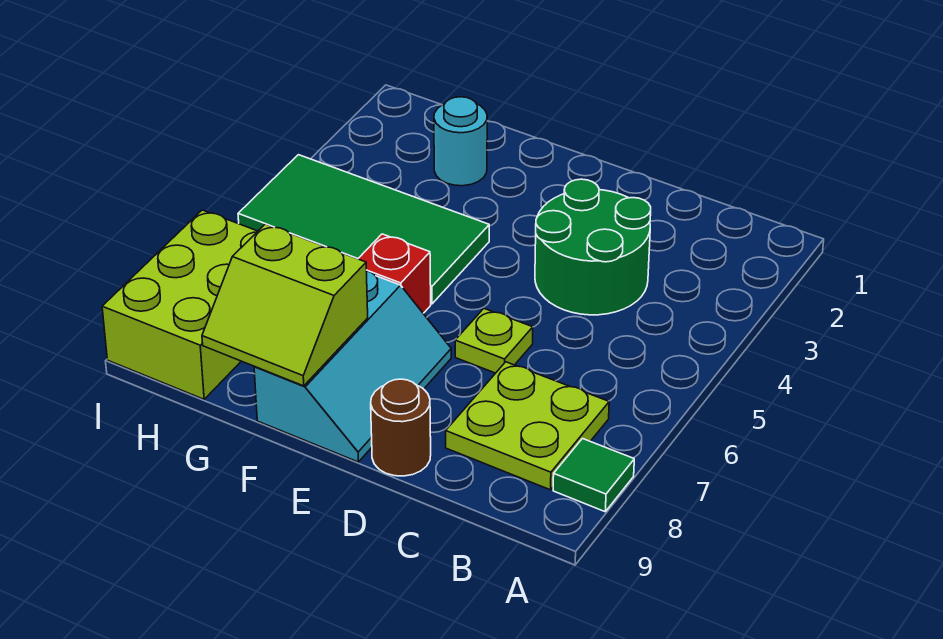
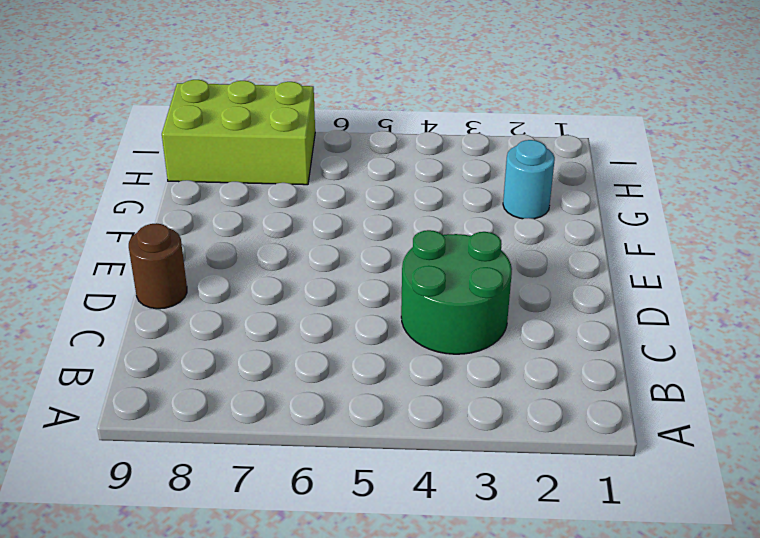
none -> green tile A8 level 1
none -> lime plate B7:C8 level 1

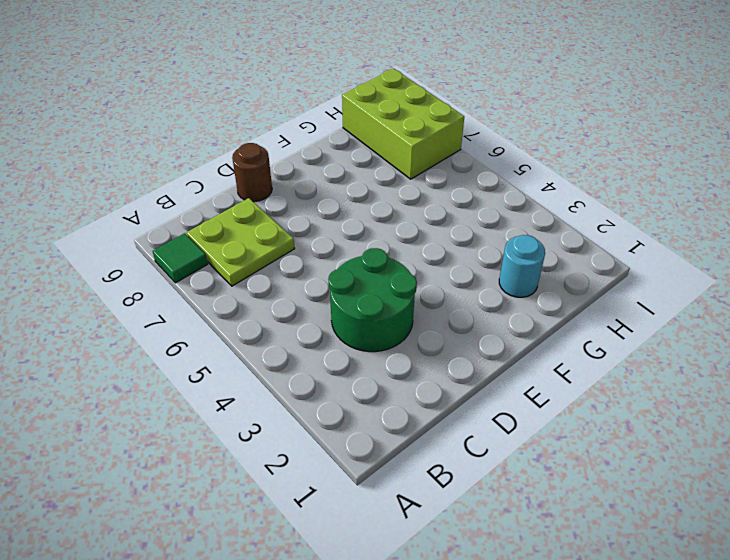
none -> lime plate D6 level 1
none -> cyan slope E7:F9 level 1 top F

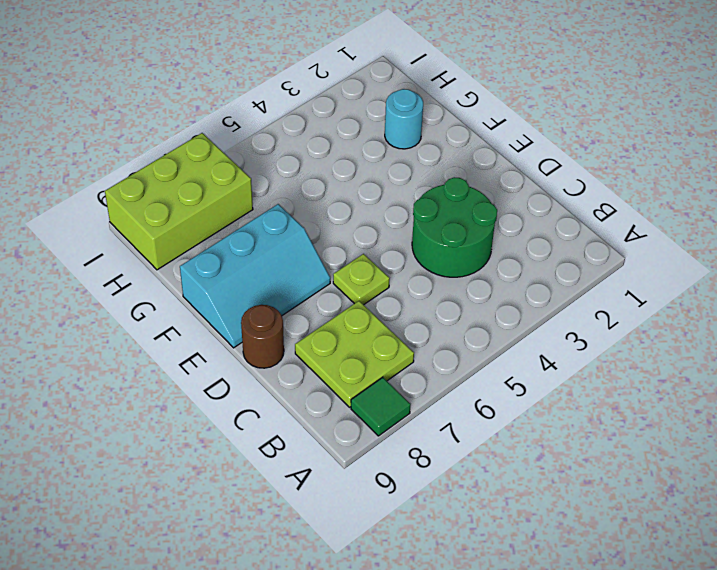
none -> green tile F4:I5 level 1
none -> red brick F6 level 1

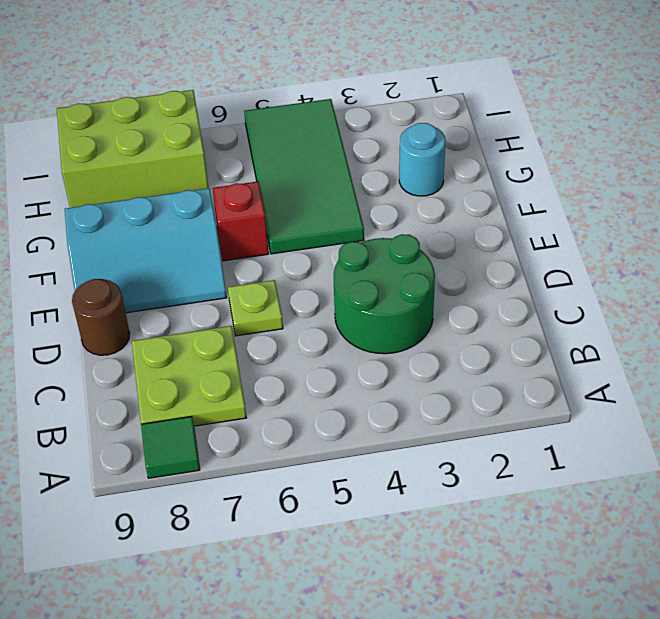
none -> lime slope F8:G9 level 2 top 8

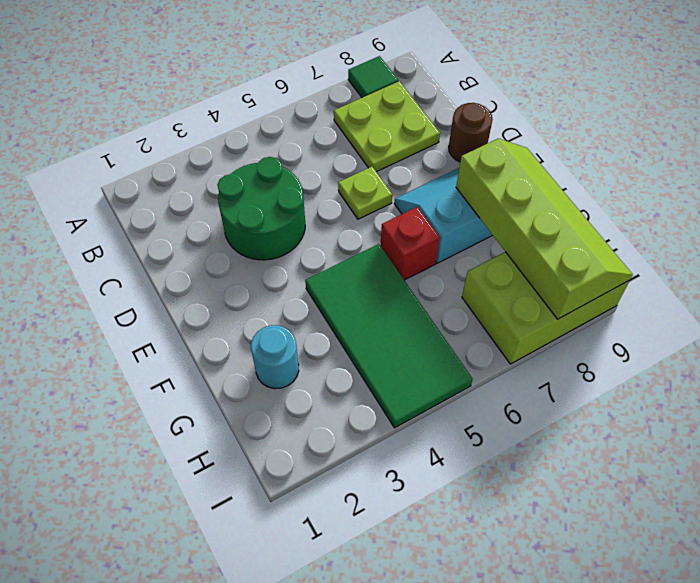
lime slope F8:I9 level 2 top 8 -> lime slope F8:G9 level 2 top 8

